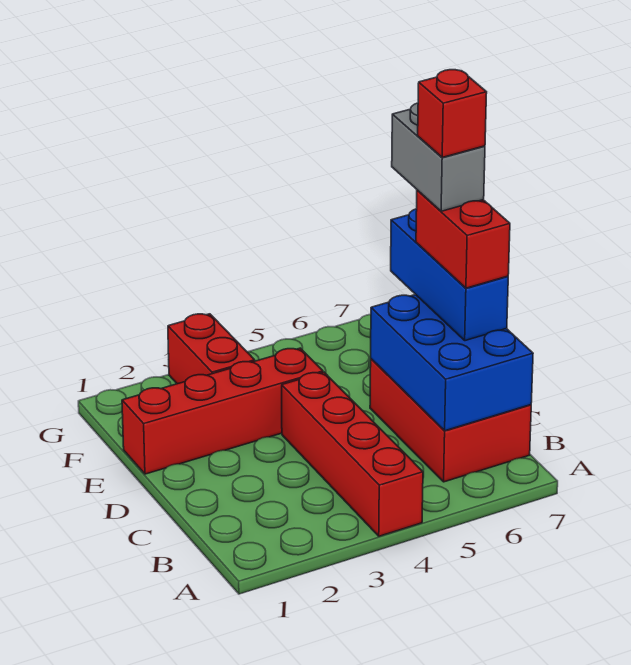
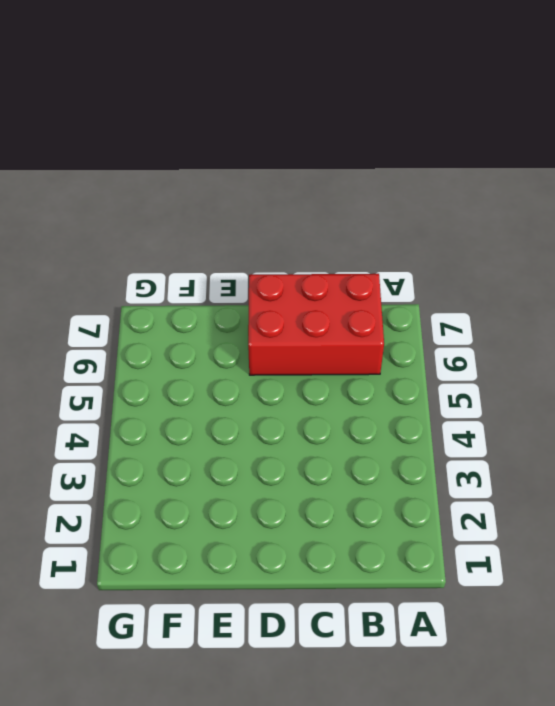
none -> red brick A4:D4 level 1
none -> red brick E1:E4 level 1

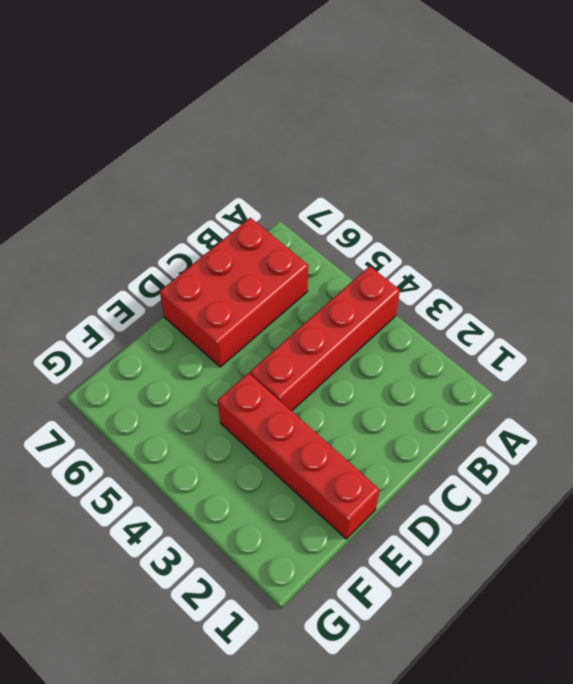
none -> red brick F3:G3 level 1
none -> blue brick B6:D7 level 2

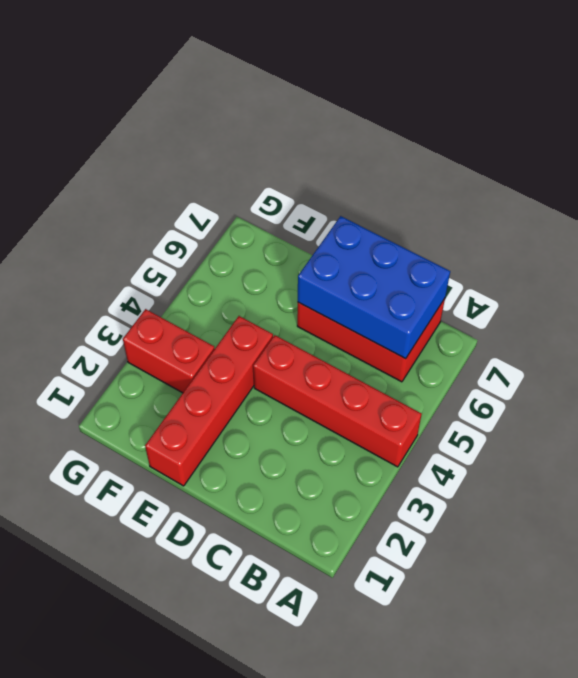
none -> blue brick C7:E7 level 3
none -> red brick C7:D7 level 4

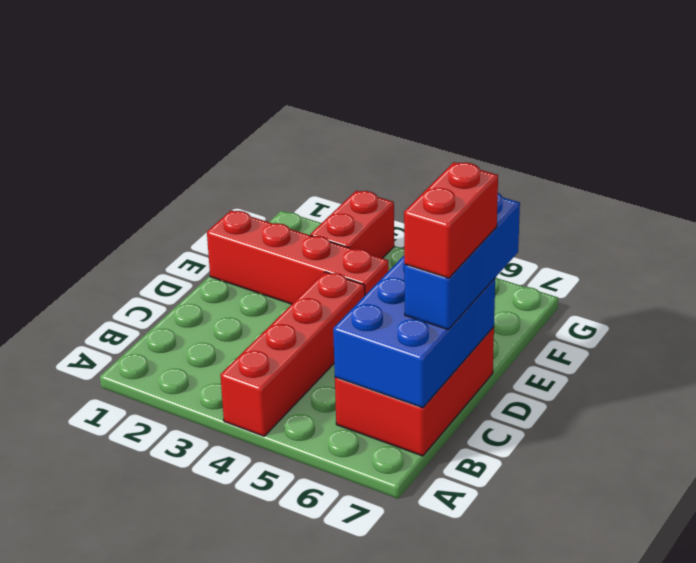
none -> grey brick D7:E7 level 5
none -> red brick D7 level 6

